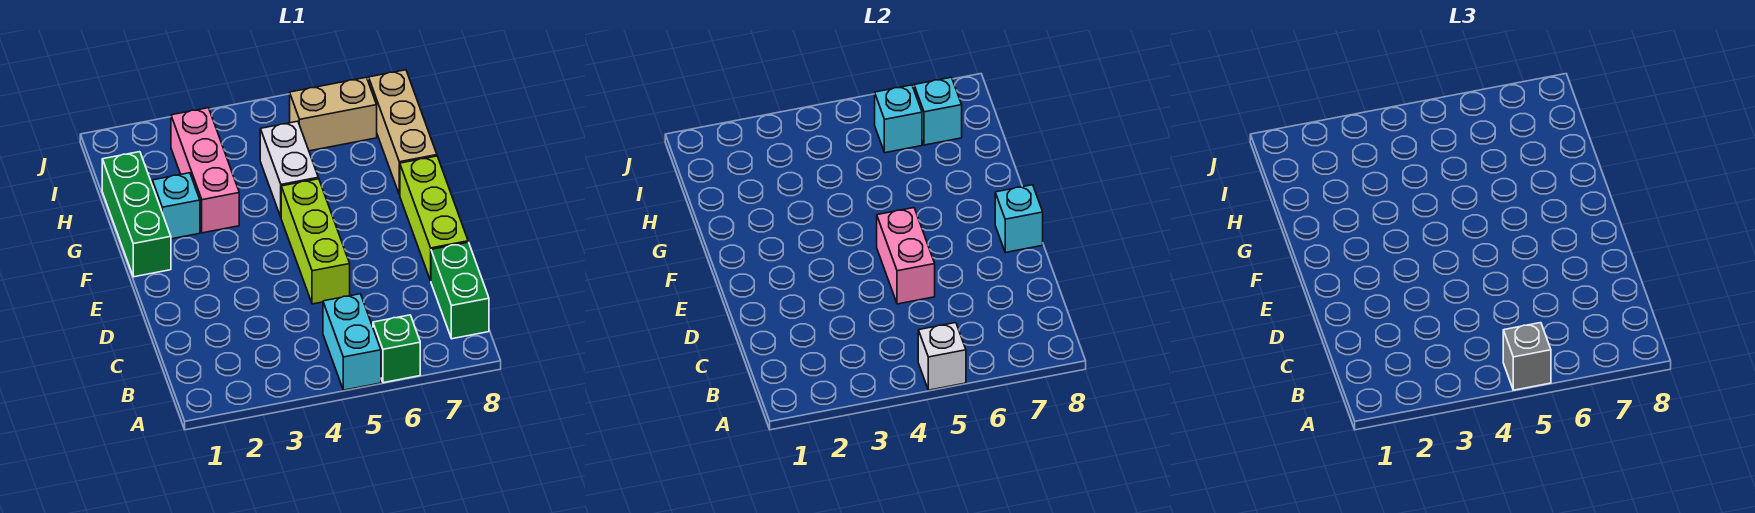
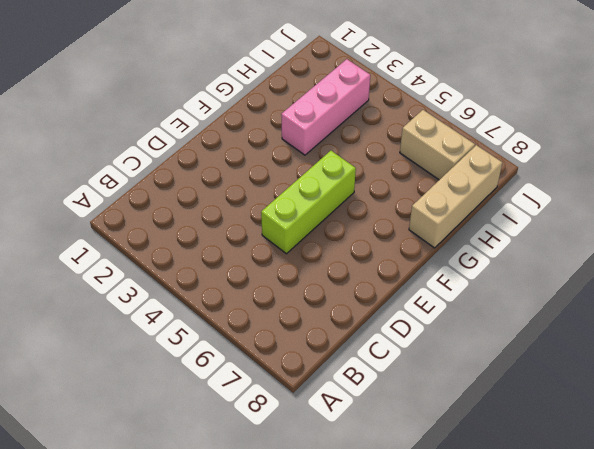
none -> cyan brick A5:B5 level 1
none -> green brick A6 level 1
none -> green brick B8:C8 level 1

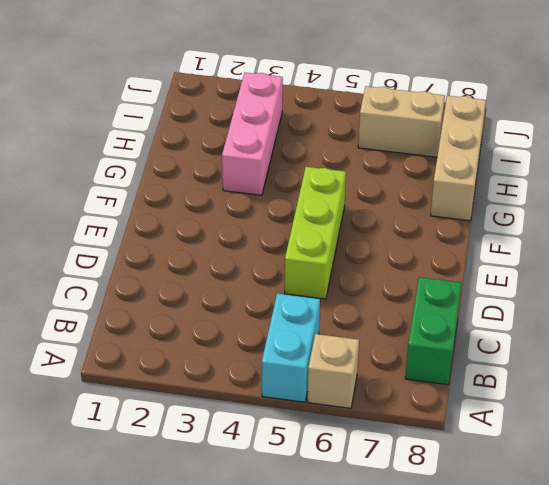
tan brick A6 level 1 -> green brick A6 level 1
none -> lime brick D8:F8 level 1
none -> green brick F1:H1 level 1
none -> cyan brick G2 level 1

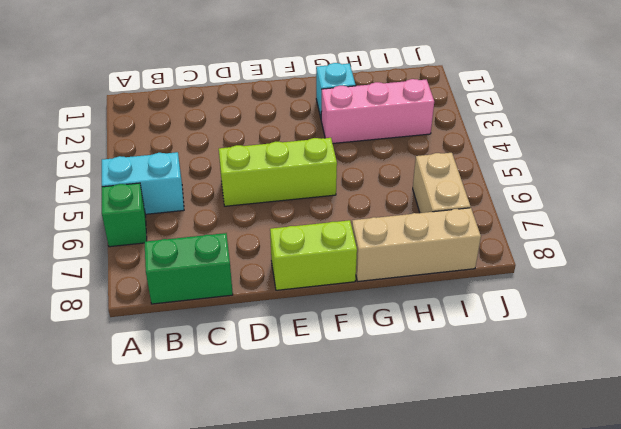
lime brick E8:F8 level 1 -> lime brick D8:F8 level 1
none -> green brick F1:H1 level 1
none -> white brick G5:H5 level 1
none -> white brick A5 level 2

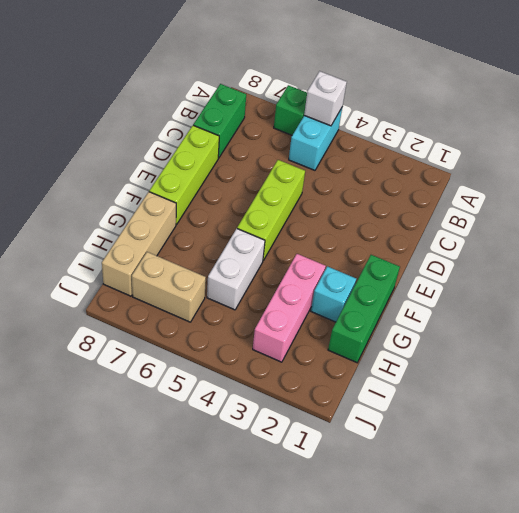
none -> pink brick D5:E5 level 2
none -> cyan brick E8 level 2
none -> cyan brick I6 level 2

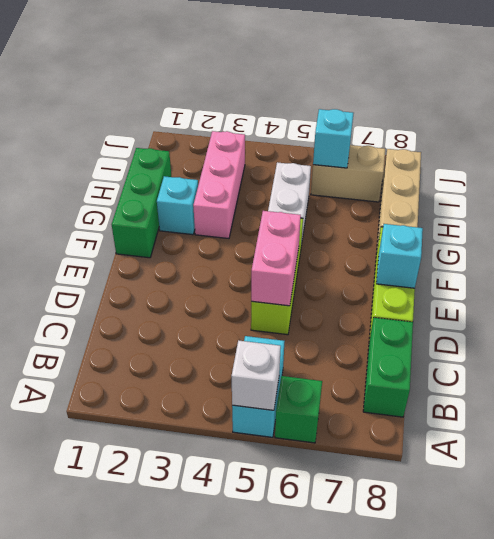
none -> cyan brick I7 level 2
none -> grey brick A5 level 3

